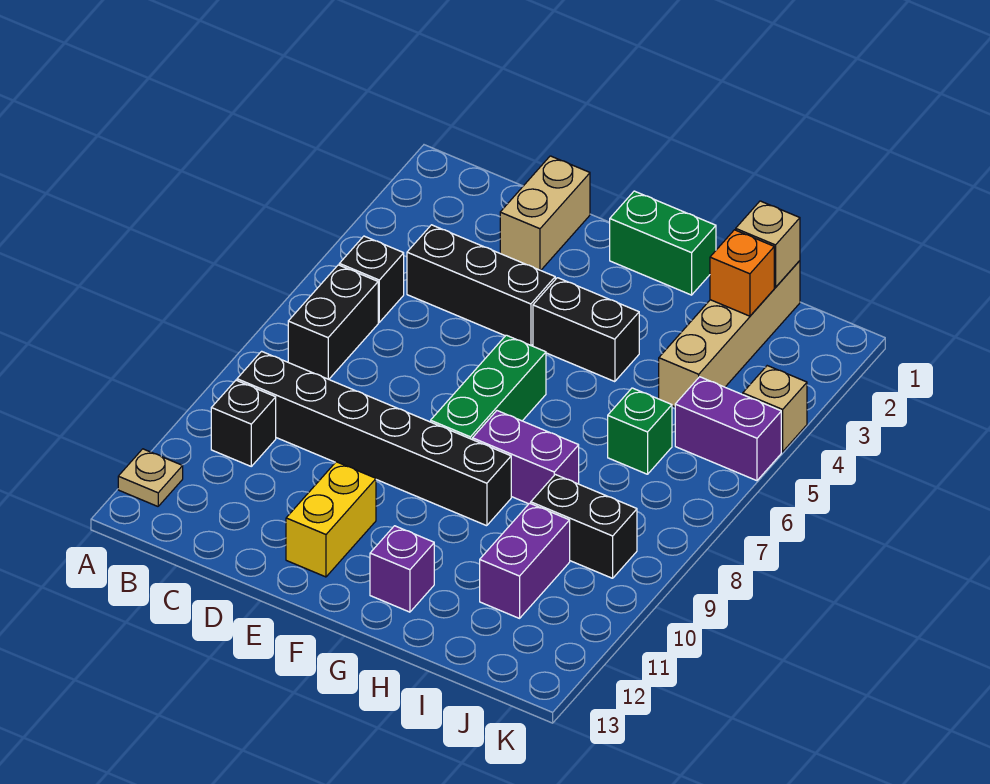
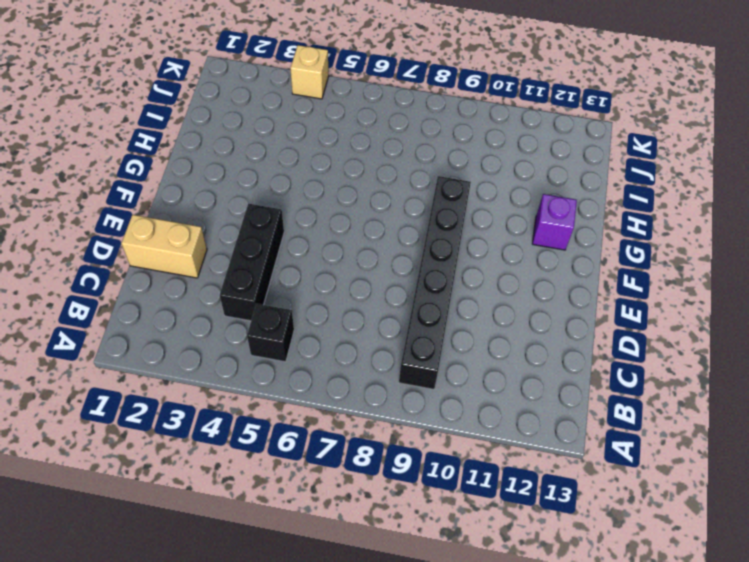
none -> tan plate A12 level 1
none -> black brick B6:B7 level 1
none -> black brick B10 level 1

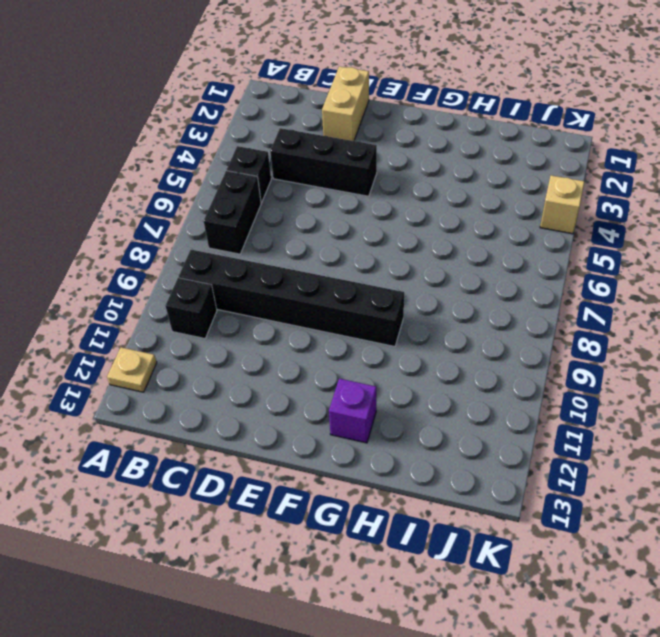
none -> yellow brick E11:E12 level 1
none -> green brick F1:G1 level 1
none -> black brick F4:G4 level 1

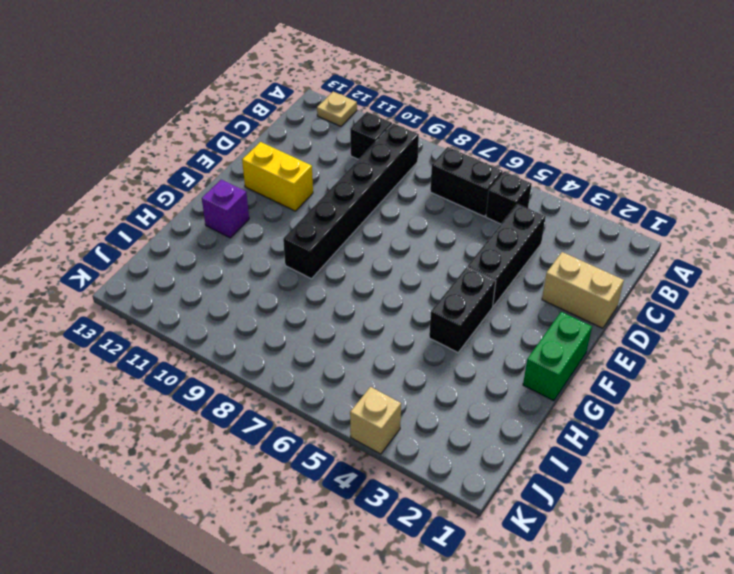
none -> green brick F6:F8 level 1
none -> purple brick G8:H8 level 1
none -> tan brick I1:I4 level 1

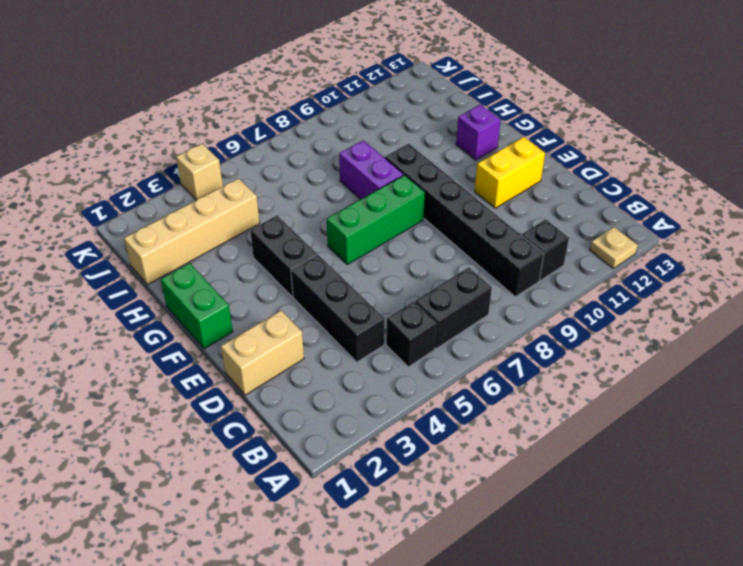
none -> green brick I6 level 1
none -> black brick I9:J9 level 1
none -> purple brick I10:I11 level 1

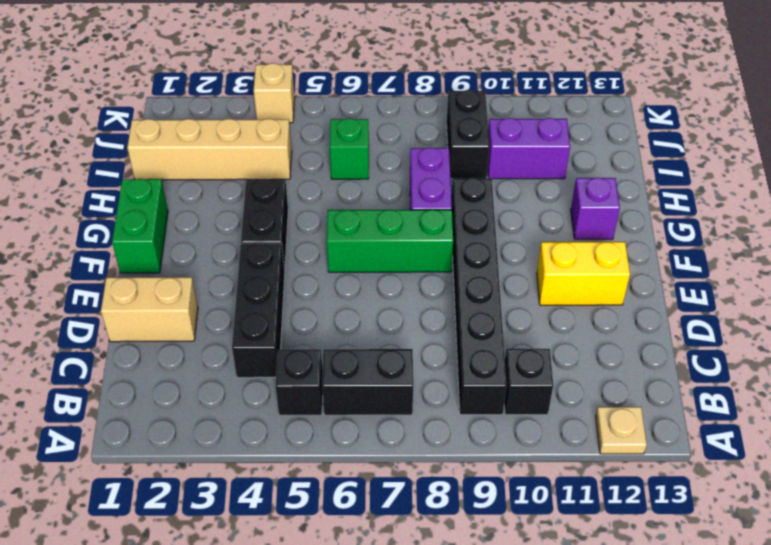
none -> purple brick J5:K5 level 1
none -> tan brick I1 level 2
none -> orange brick I2 level 2

